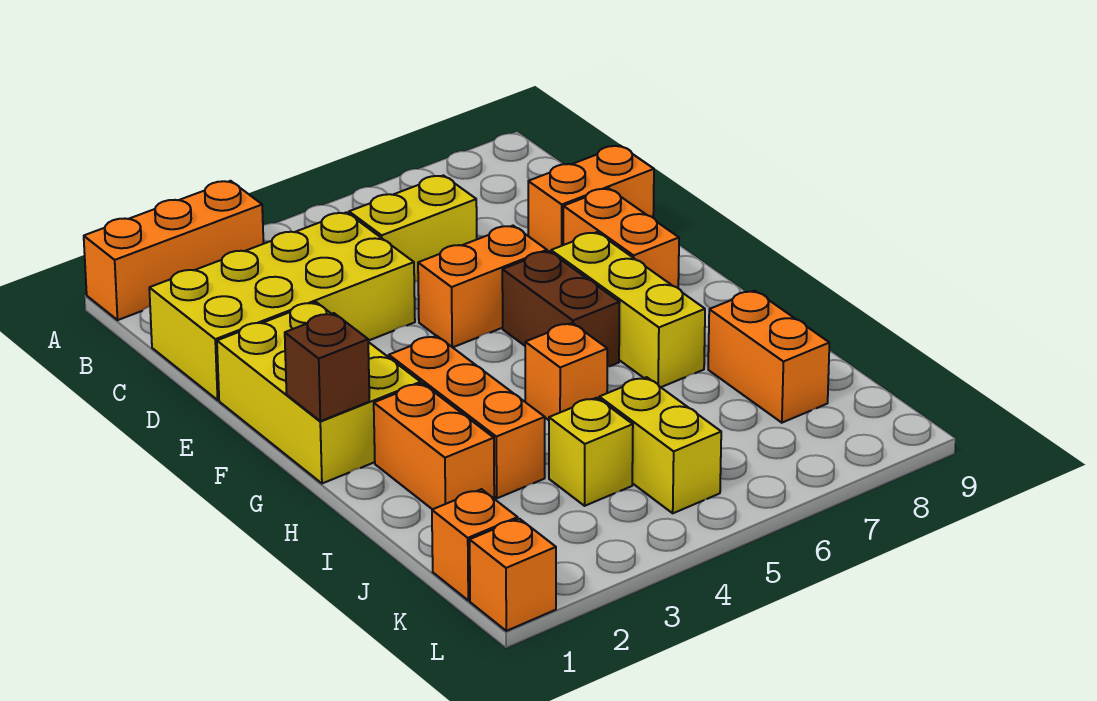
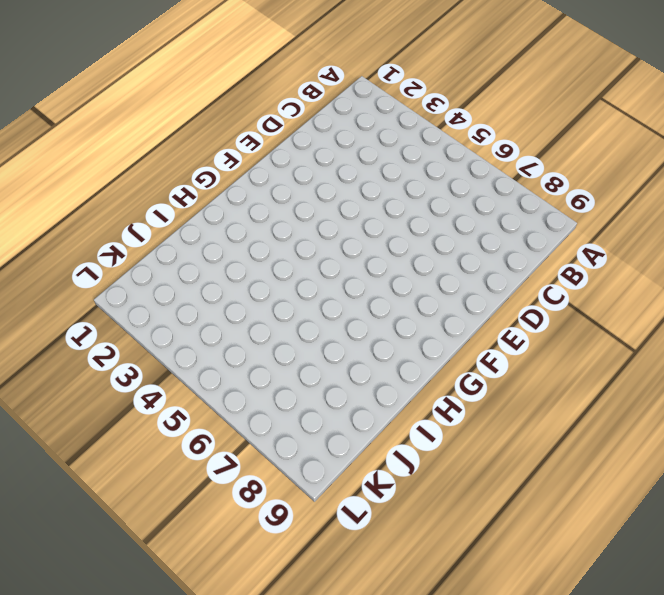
none -> orange brick A1:A3 level 1
none -> yellow brick C1:D4 level 1
none -> yellow brick C5:C6 level 1

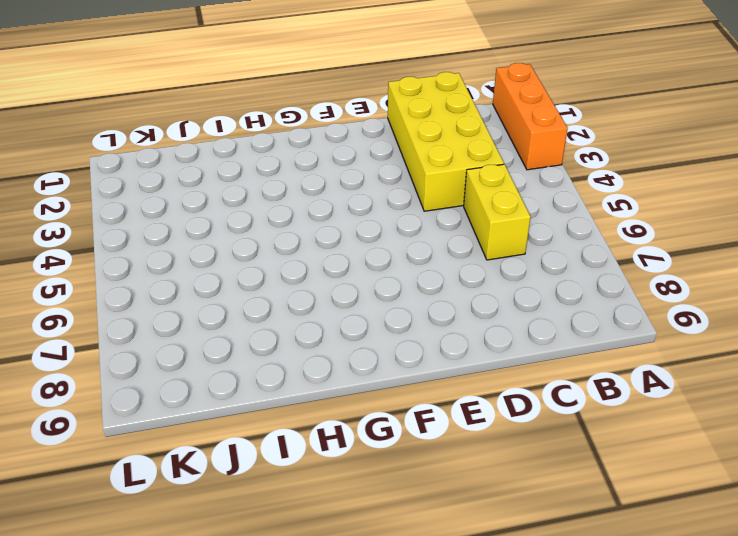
none -> orange brick D8:D9 level 1
none -> yellow brick E1:G2 level 1
none -> orange brick E5:E6 level 1

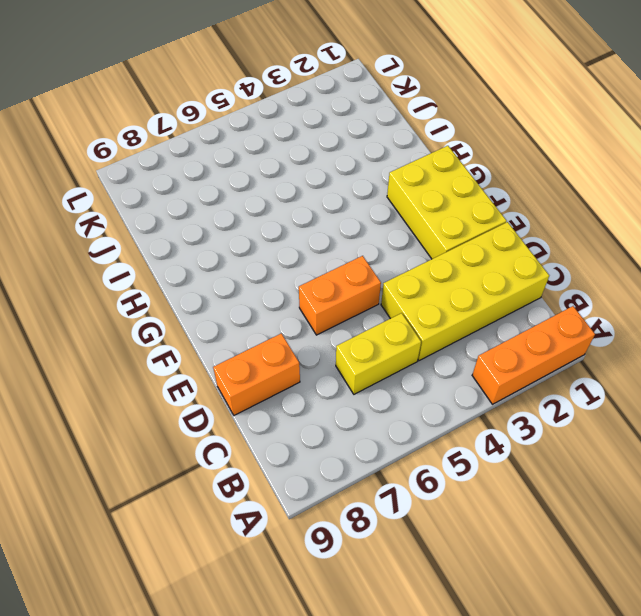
none -> orange brick E8:F8 level 1
none -> brown brick F6:G6 level 1
none -> yellow brick F7:H7 level 1

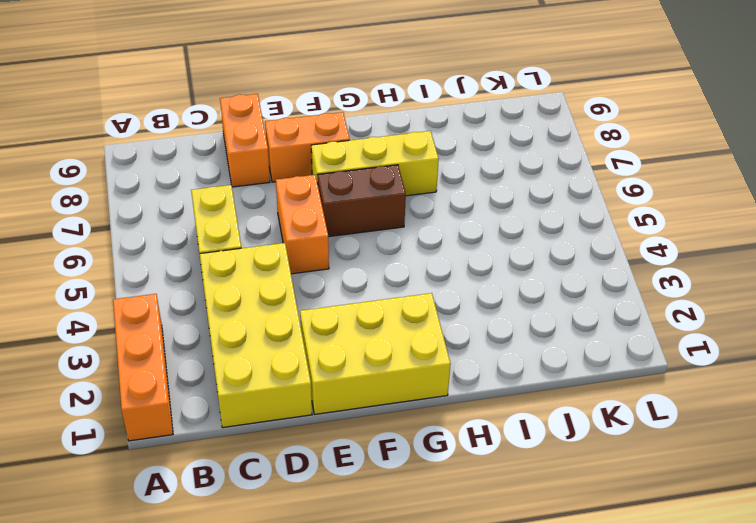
none -> orange brick G3:I3 level 1
none -> orange brick H2:I2 level 1
none -> orange brick H5 level 1

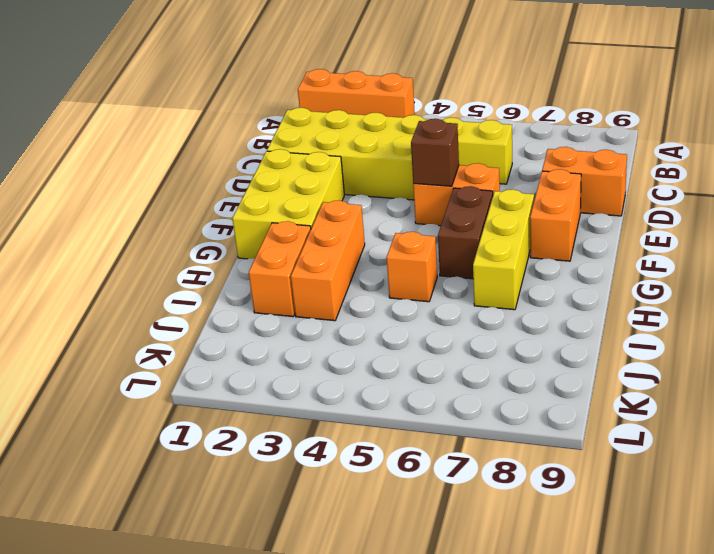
brown brick E5 level 2 -> brown brick G1 level 2
none -> orange brick I8:J8 level 1
none -> yellow brick J4 level 1
none -> yellow brick J5:K5 level 1

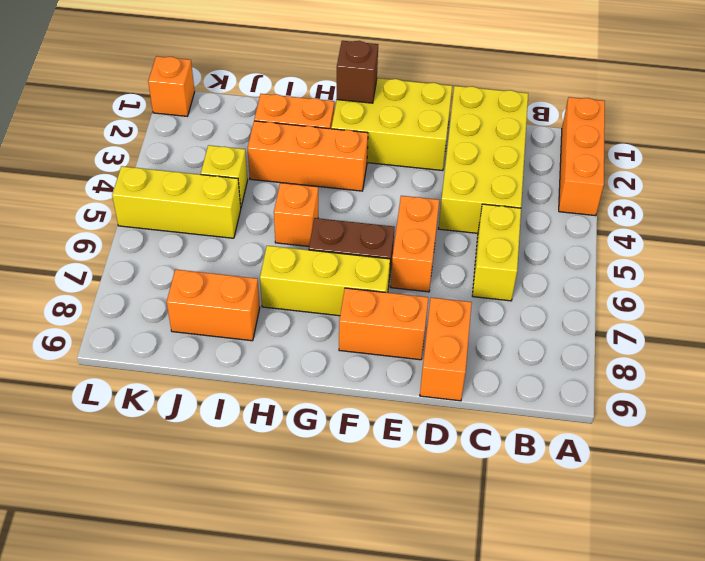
yellow brick J5:L5 level 1 -> yellow brick J5:K5 level 1
none -> orange brick K1 level 1

